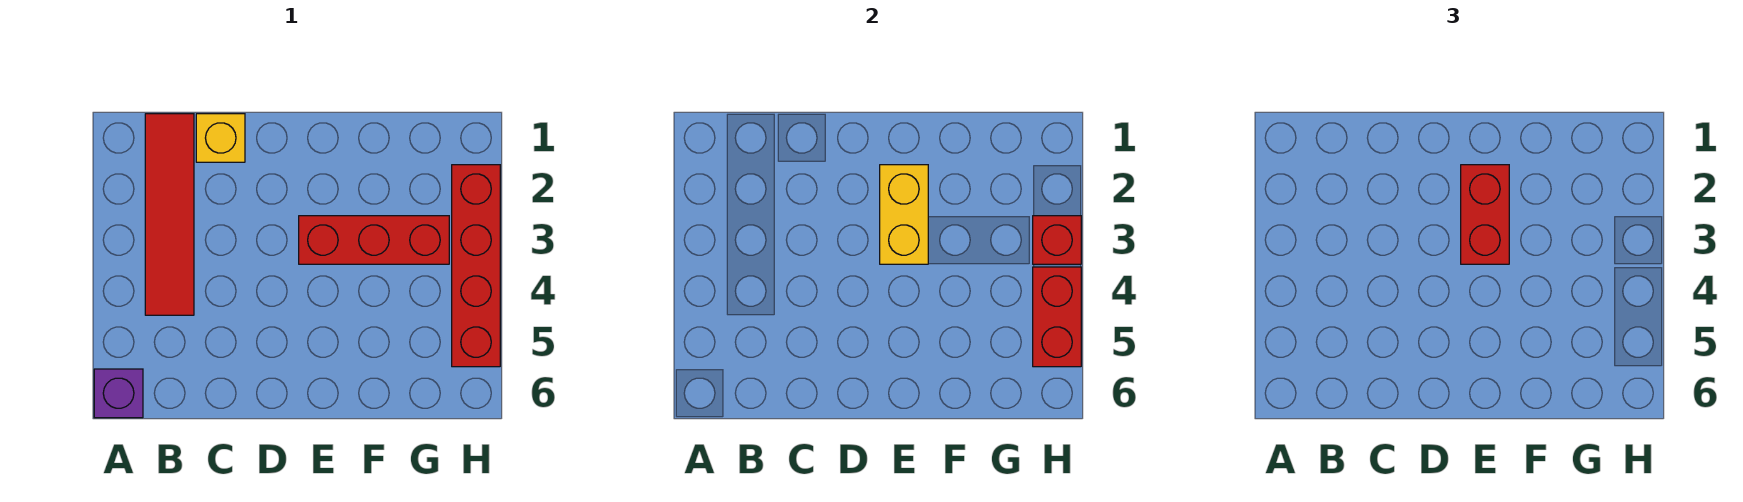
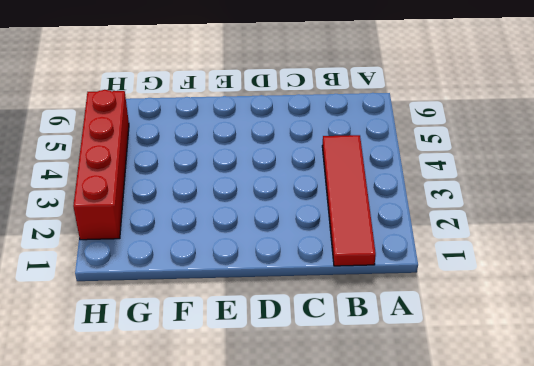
none -> purple brick A6 level 1
none -> yellow brick C1 level 1

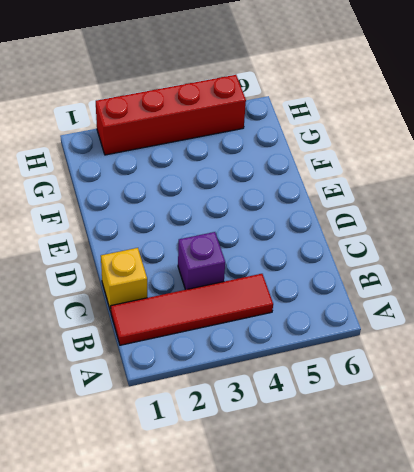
purple brick C3 level 1 -> purple brick A6 level 1
none -> red brick E3:G3 level 1
none -> yellow brick E2:E3 level 2

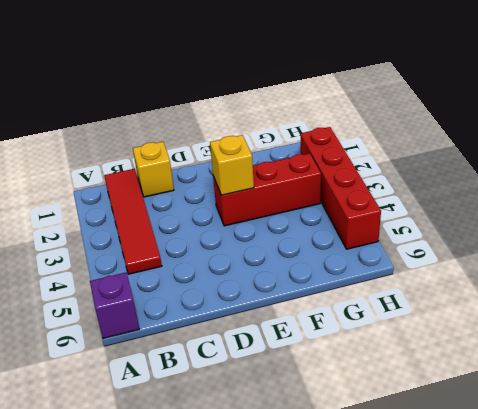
yellow brick E3 level 2 -> yellow brick E2:E3 level 2
none -> red brick H3 level 2
none -> red brick H4:H5 level 2

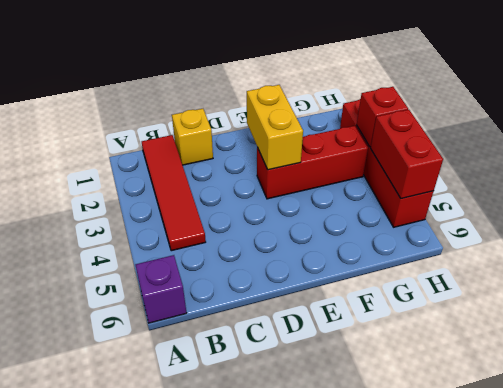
none -> red brick E2:E3 level 3

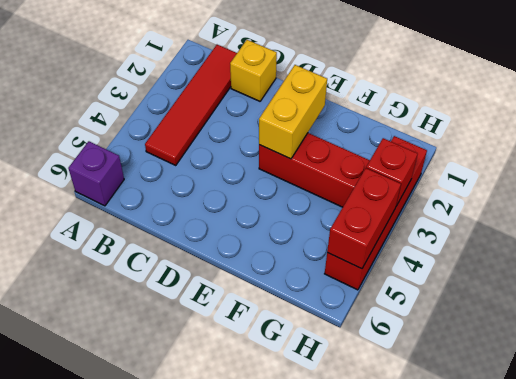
none -> red brick E2:E3 level 3

